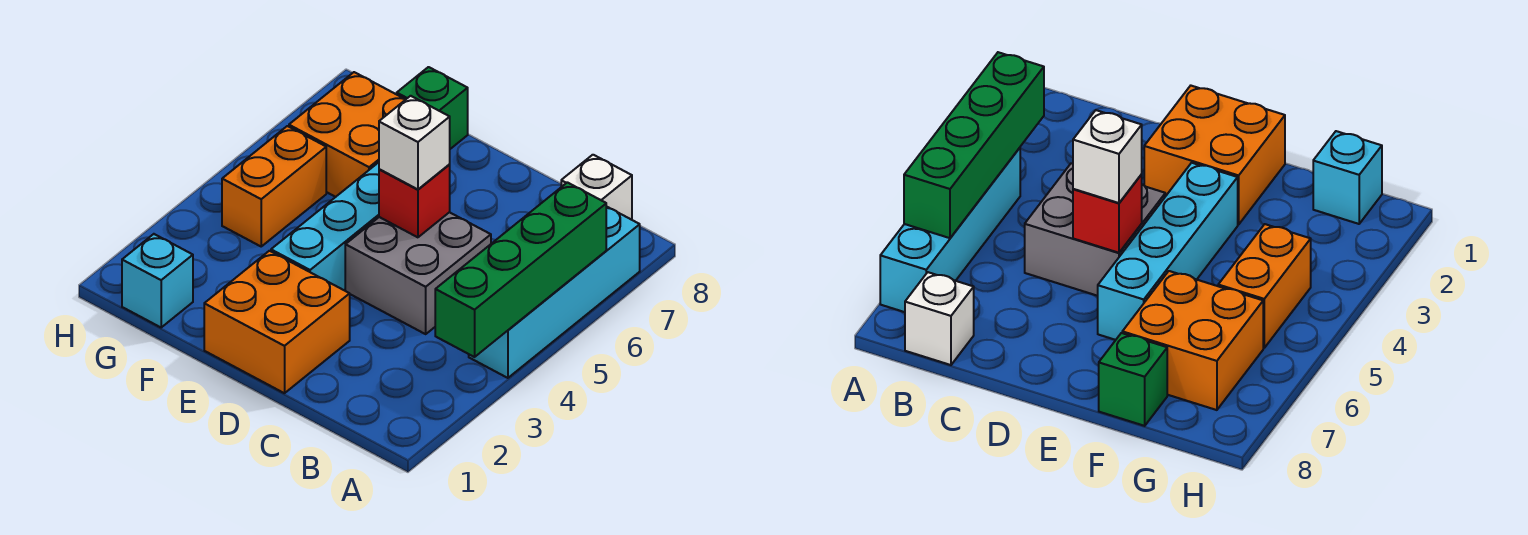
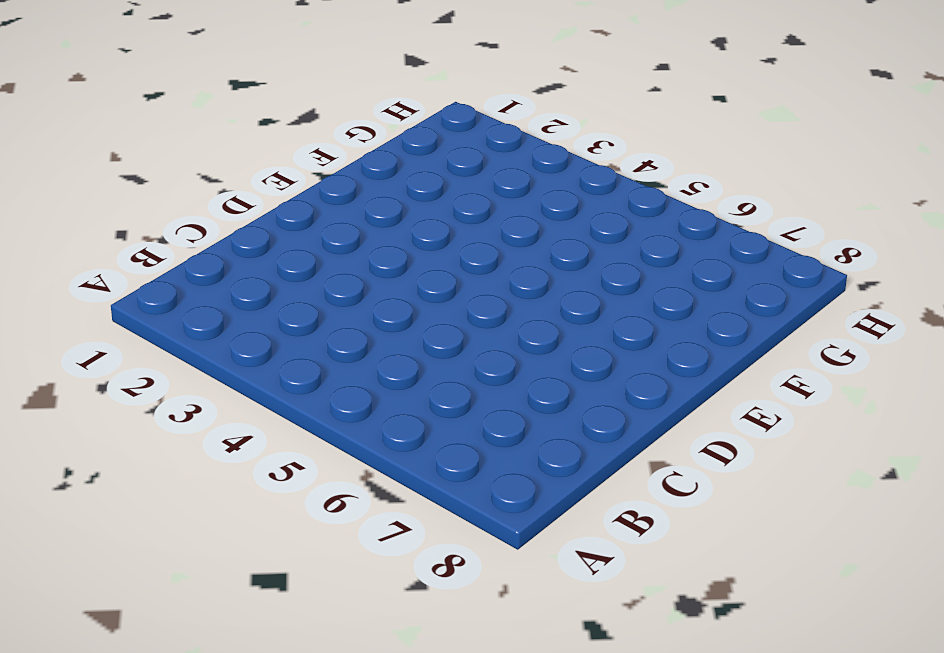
none -> cyan brick A4:A7 level 1
none -> white brick B8 level 1
none -> grey brick C4:D5 level 1

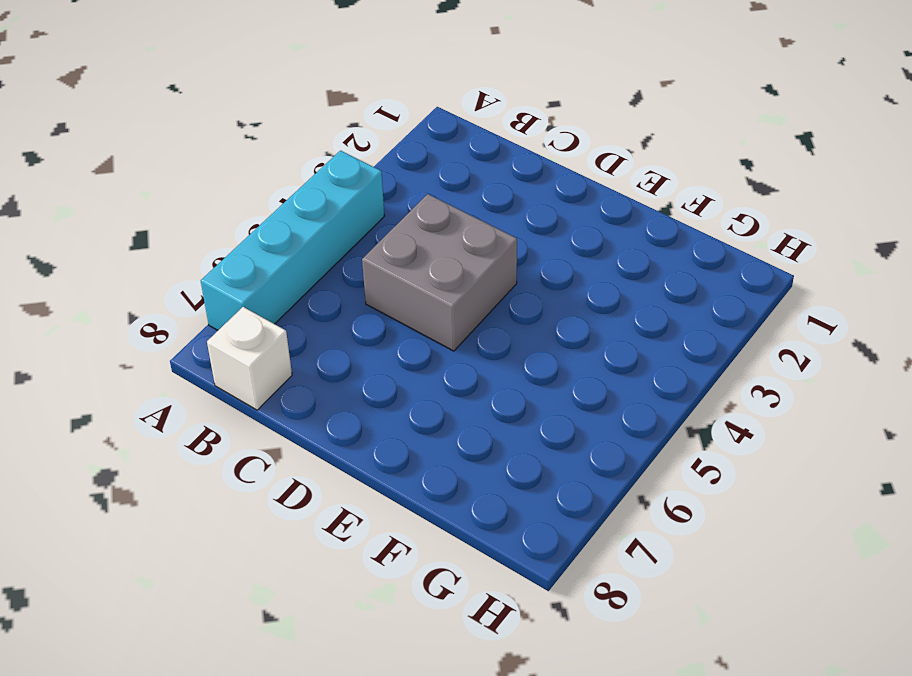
none -> orange brick D1:E2 level 1
none -> cyan brick E3:E6 level 1
none -> orange brick F6:G7 level 1

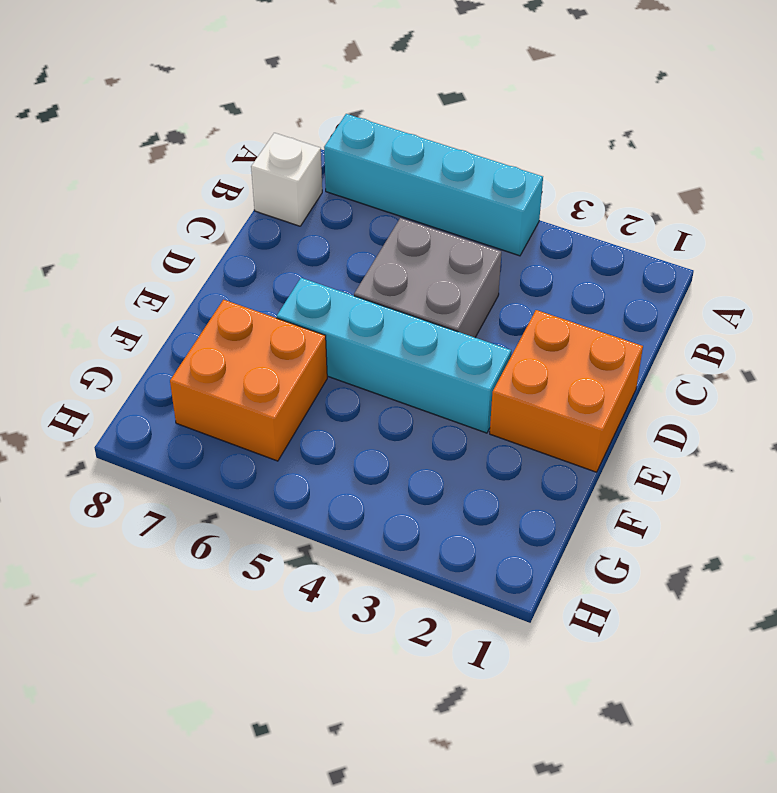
none -> green brick F8 level 1
none -> cyan brick G1 level 1
none -> orange brick G4:G5 level 1

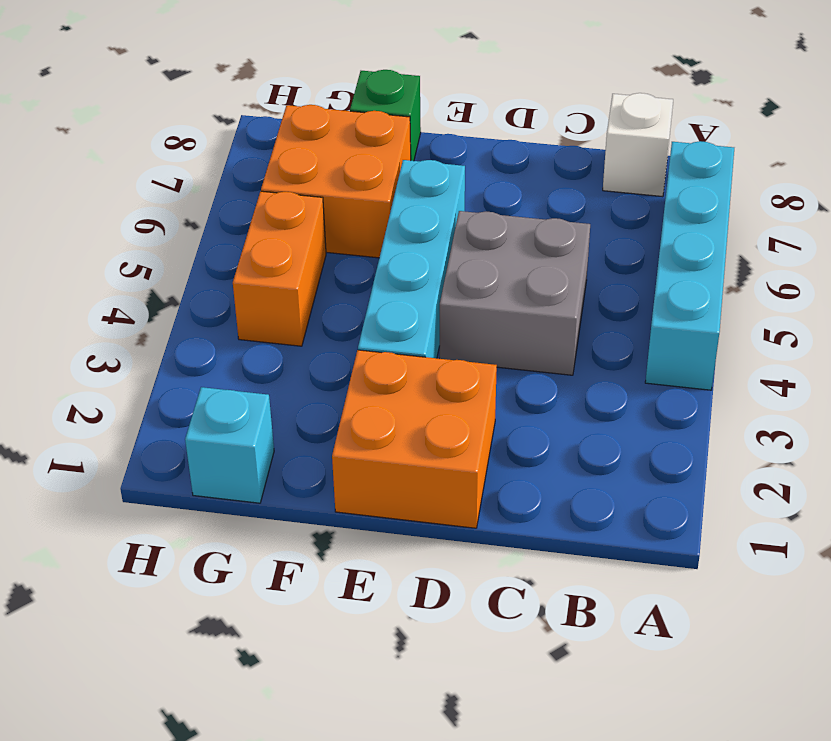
none -> green brick A3:A6 level 2
none -> red brick D5 level 2
none -> white brick D5 level 3

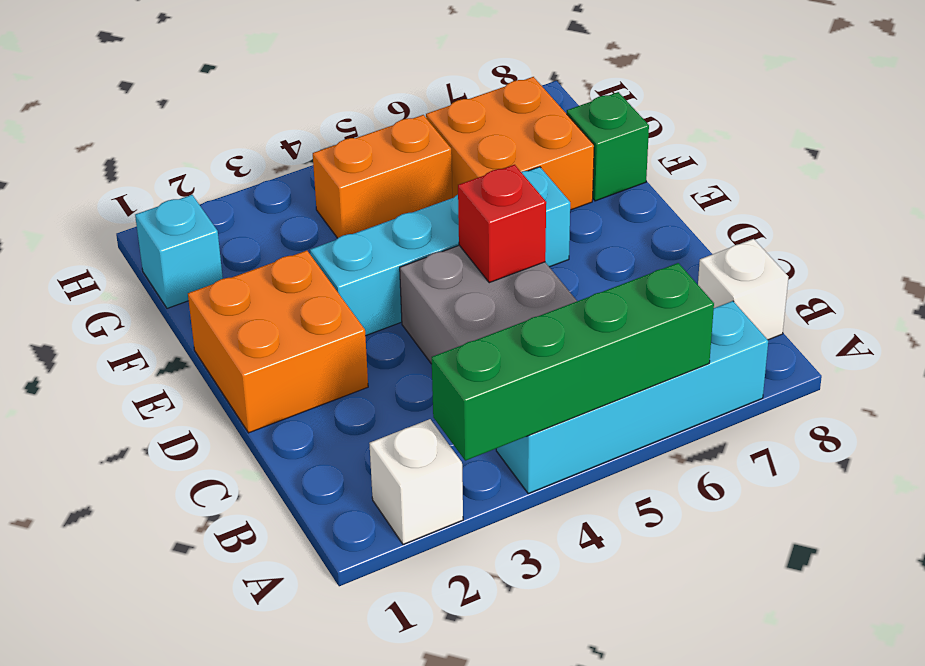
white brick A2 level 1 -> white brick D5 level 3

